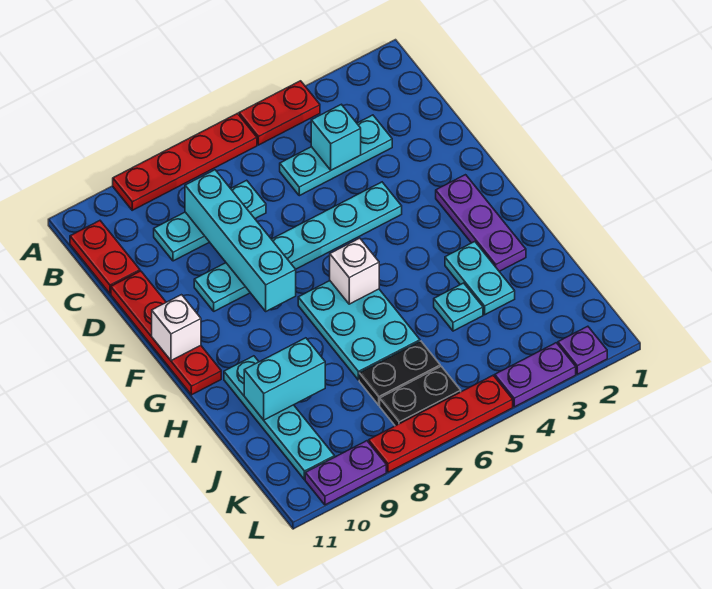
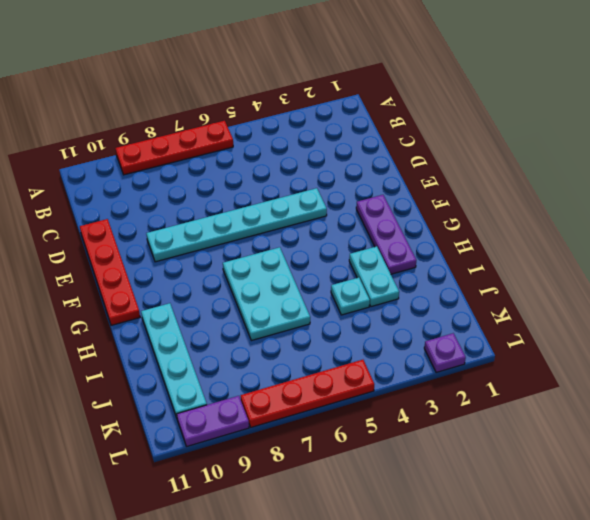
none -> red plate A4:A5 level 1
none -> red plate B11:C11 level 1
none -> cyan plate C3:C5 level 1

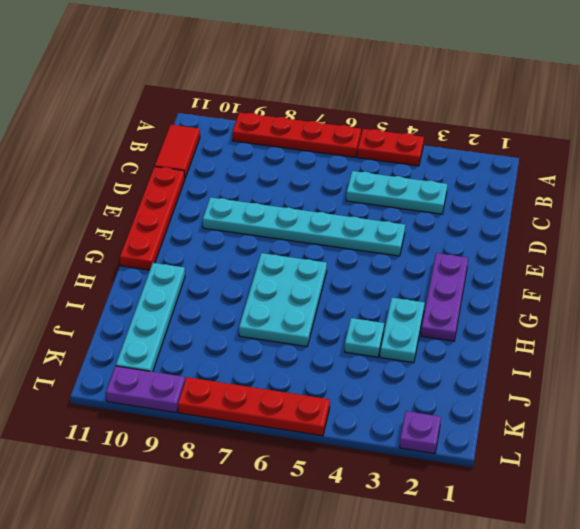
red tile B11:C11 level 1 -> red plate B11:C11 level 1
none -> cyan plate C7:C9 level 1
none -> black plate J6:J7 level 1
none -> black plate K6:K7 level 1

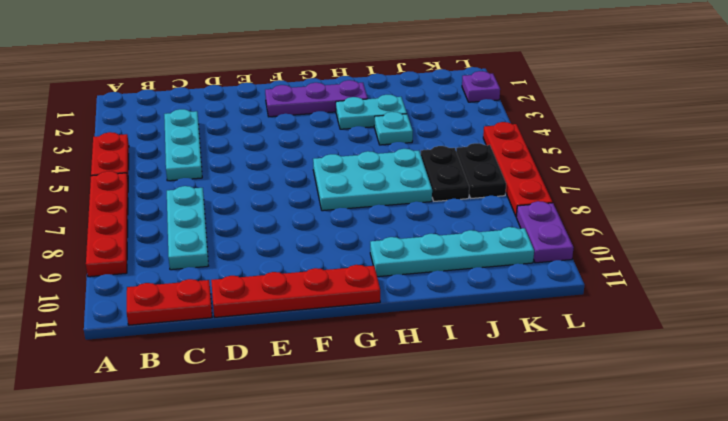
none -> cyan plate E4:E9 level 1
none -> purple plate L3:L4 level 1
none -> cyan brick C4 level 2

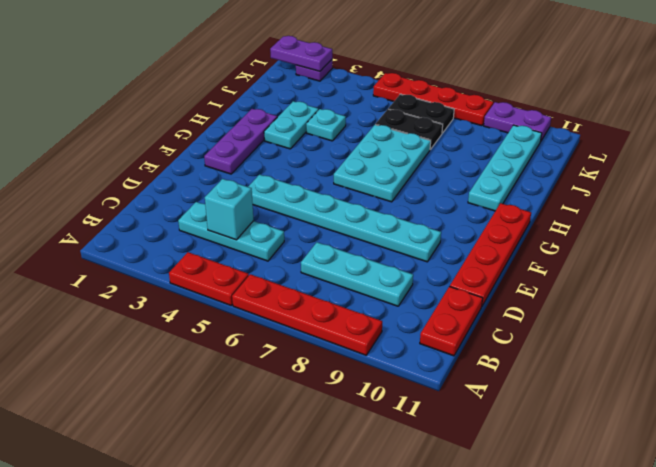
purple plate L1:L2 level 2 -> purple plate L3:L4 level 1
none -> cyan brick C8:F8 level 2
none -> white brick F11 level 2
none -> white brick G6 level 2

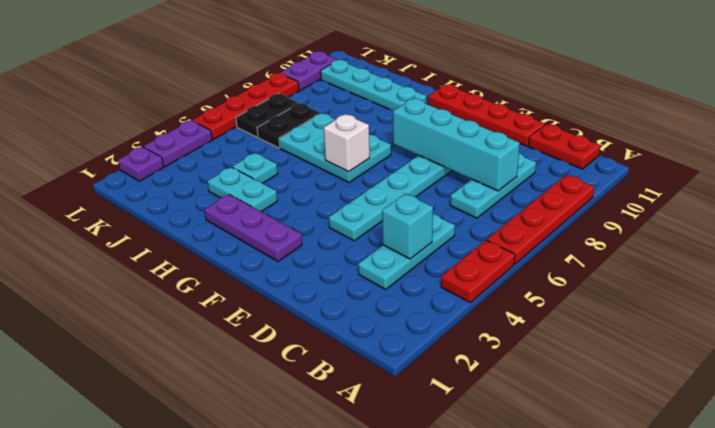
none -> white brick F11 level 2
none -> cyan brick I9:I10 level 2

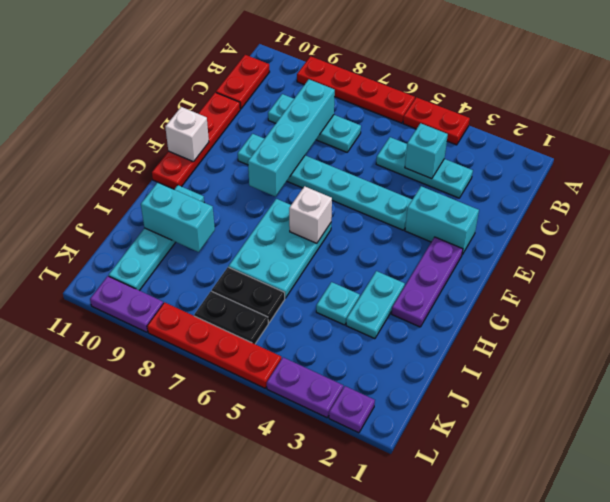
cyan brick E2:E3 level 1 -> none

